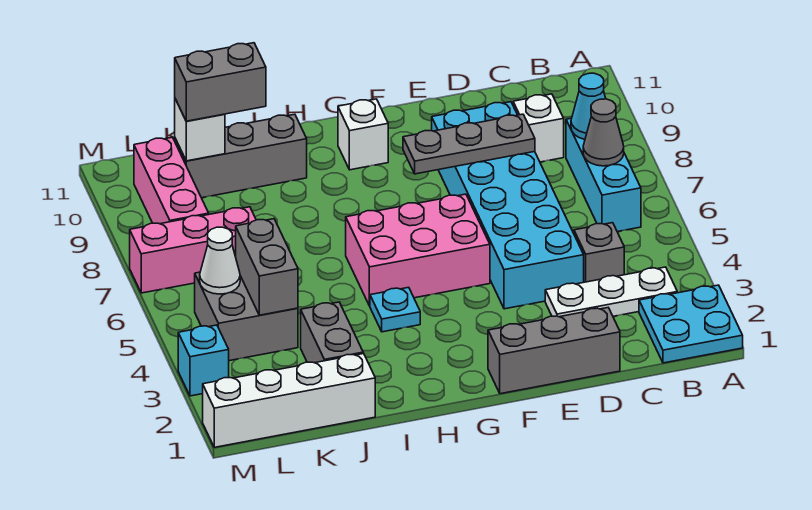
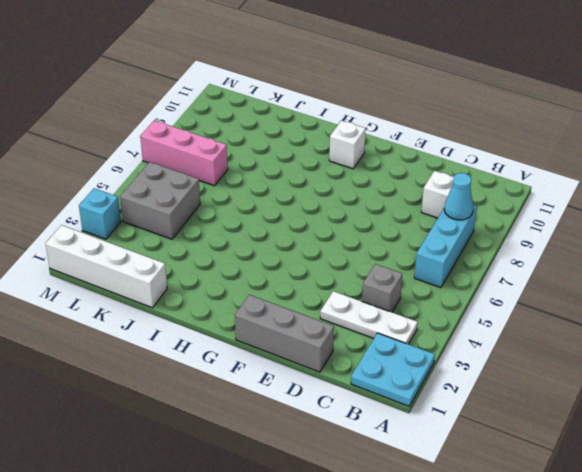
none -> cyan brick D4:E9 level 1
none -> pink brick F5:H6 level 1
none -> cyan plate H4 level 1

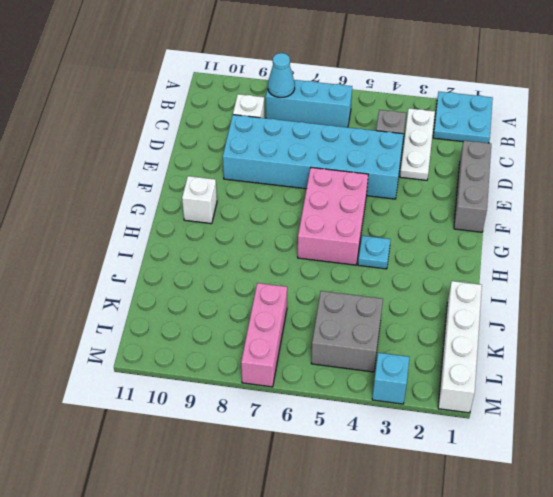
none -> grey brick I10:K10 level 1
none -> grey brick J2:J3 level 1
none -> pink brick L8:L10 level 1

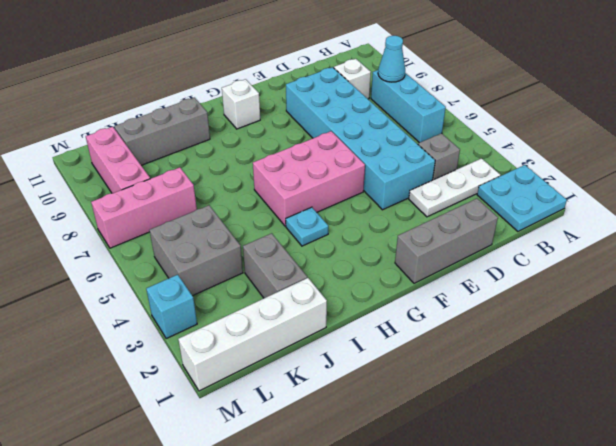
none -> grey cone B7 level 2
none -> grey plate D8:F8 level 2
none -> grey brick K4:K5 level 2

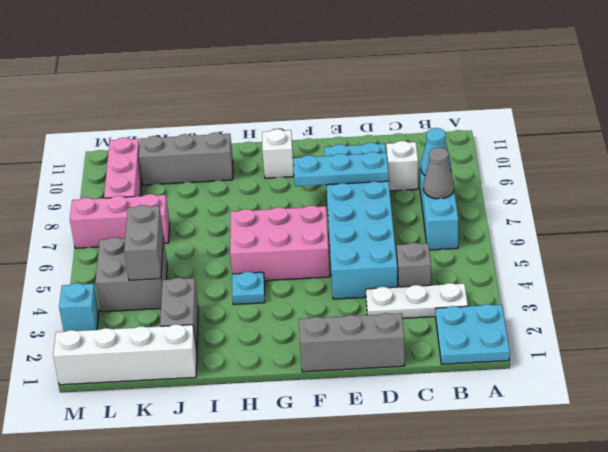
cyan plate D8:F8 level 2 -> grey plate D8:F8 level 2
none -> white brick K10 level 2
none -> white cone L5 level 2
none -> grey brick J10:K10 level 3

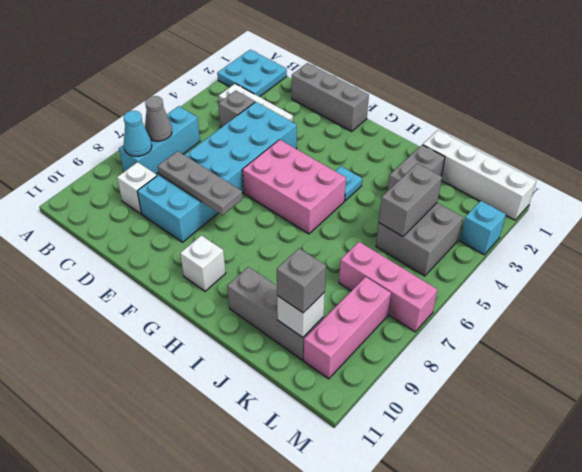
grey brick K10 level 3 -> grey brick J10:K10 level 3
none -> white cone L5 level 2

